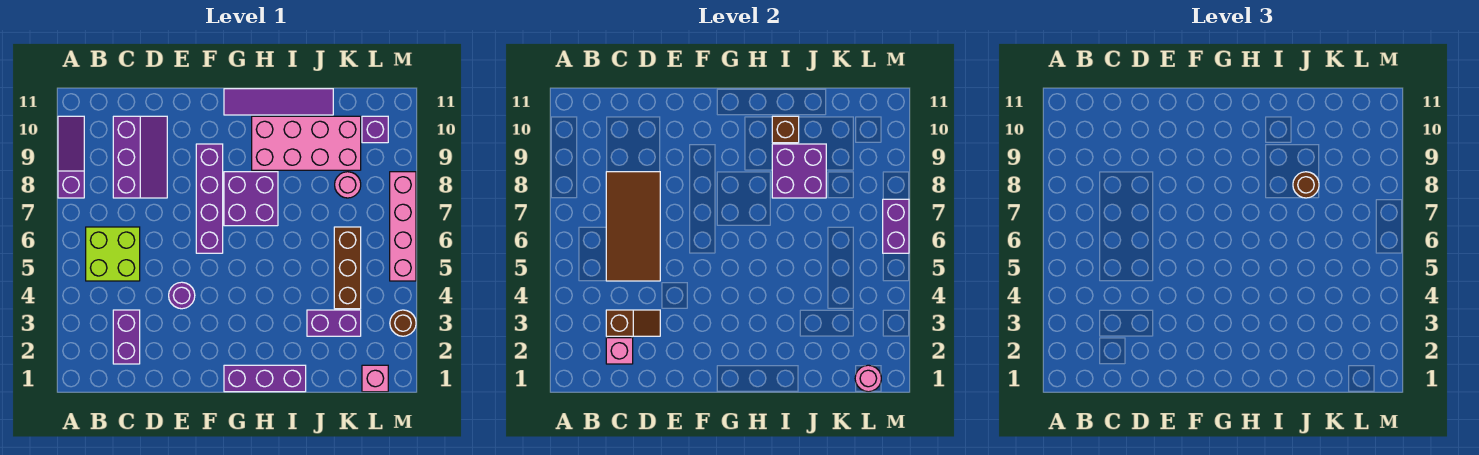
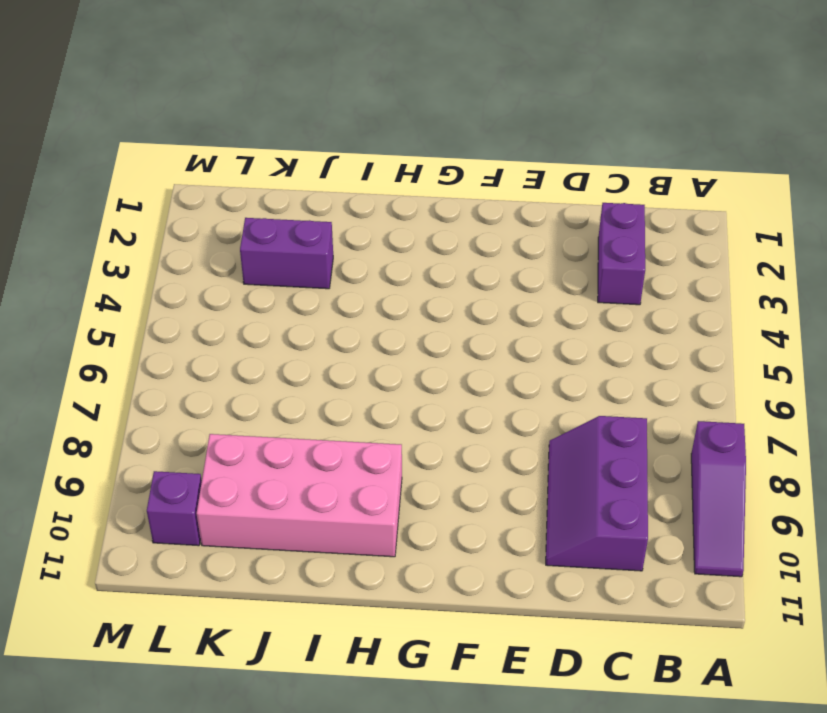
none -> lime brick B5:C6 level 1
none -> purple round brick E4 level 1
none -> purple brick F6:F9 level 1

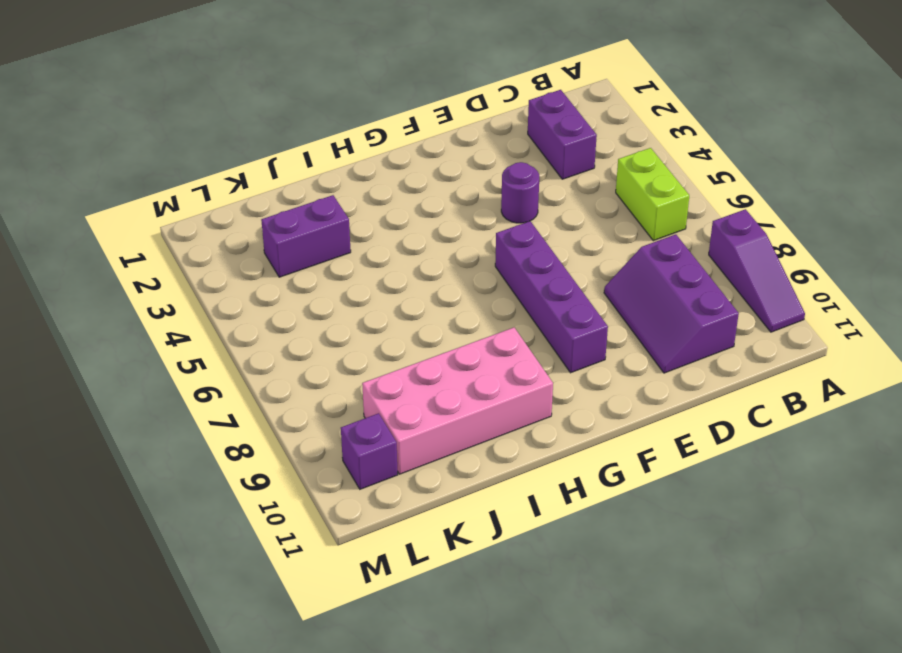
lime brick B5:B6 level 1 -> lime brick B5:C6 level 1
none -> purple brick G1:I1 level 1
none -> purple brick G7:H8 level 1
none -> purple tile G11:J11 level 1

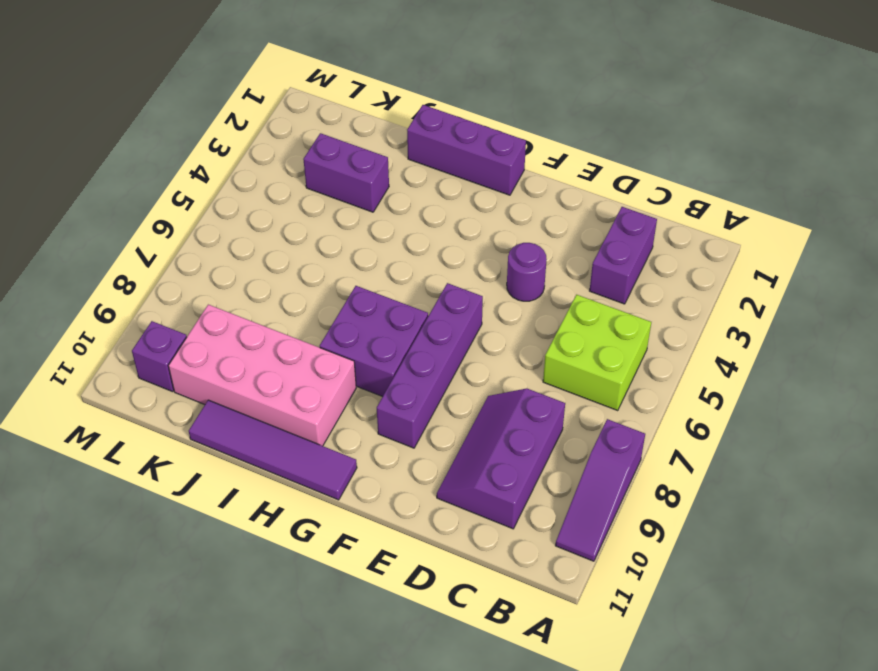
none -> brown brick K4:K6 level 1
none -> pink round brick K8 level 1
none -> pink brick L1 level 1

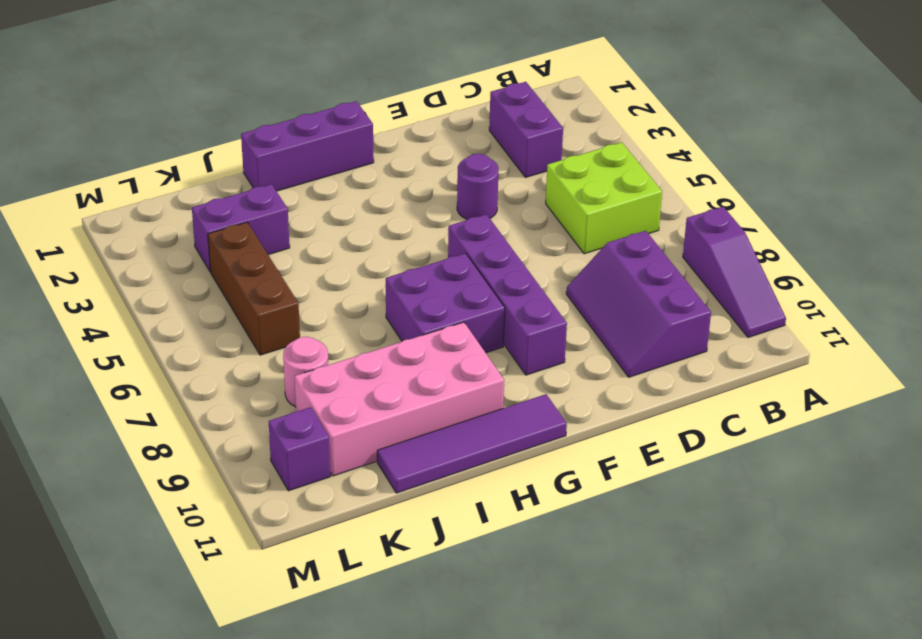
none -> pink brick L1 level 1
none -> brown round brick M3 level 1
none -> pink brick M5:M8 level 1

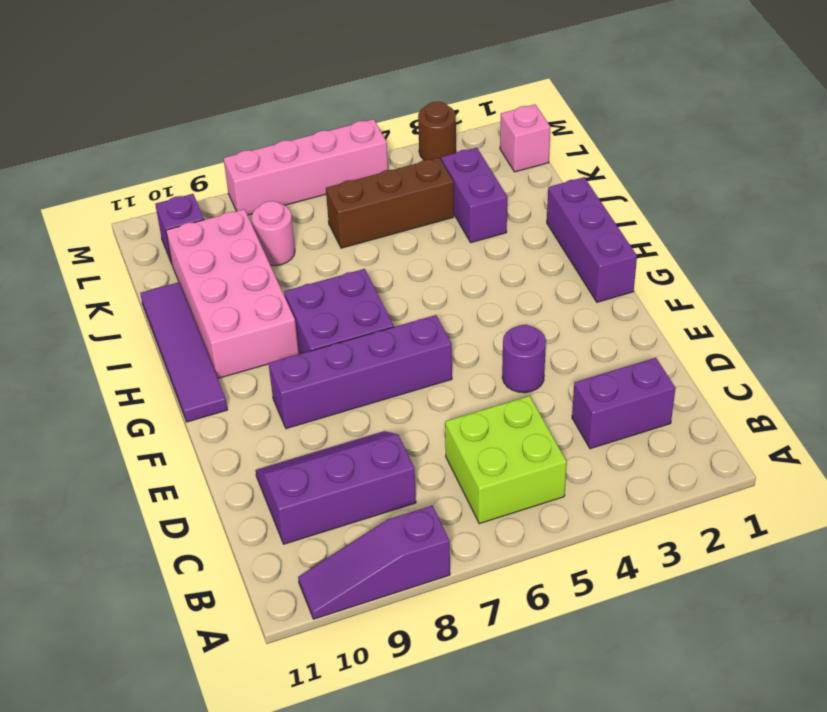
none -> pink brick C2 level 2
none -> brown slope C3:D3 level 2 top C
none -> brown tile C5:D8 level 2

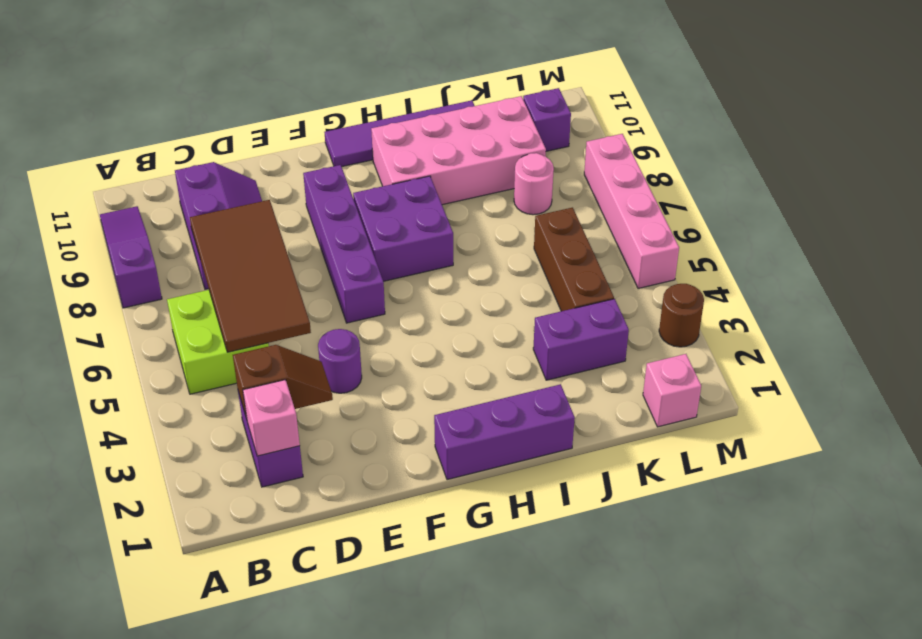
none -> purple brick I8:J9 level 2
none -> brown brick I10 level 2
none -> pink round brick L1 level 2

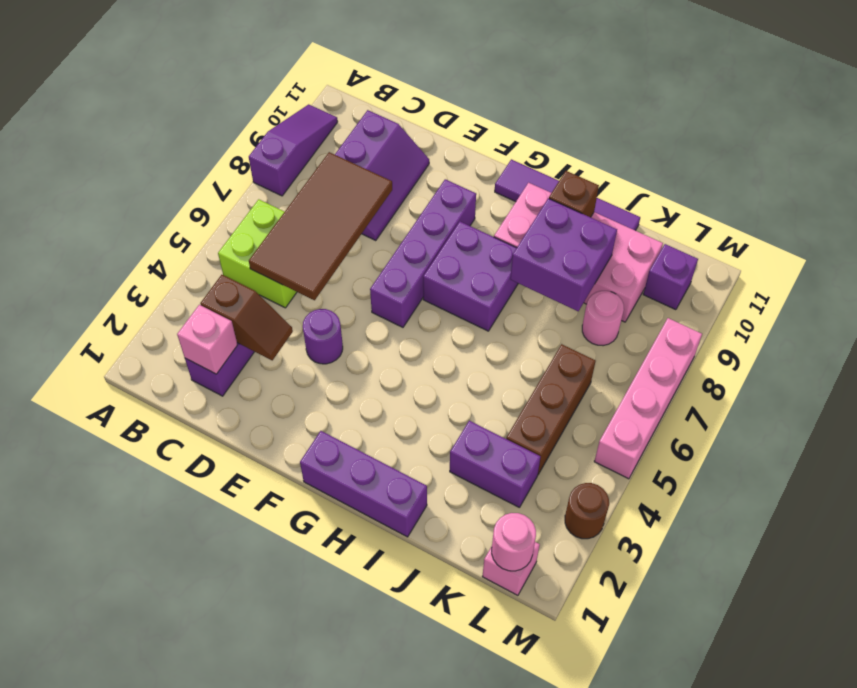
none -> purple brick M6:M7 level 2
none -> brown round brick J8 level 3

